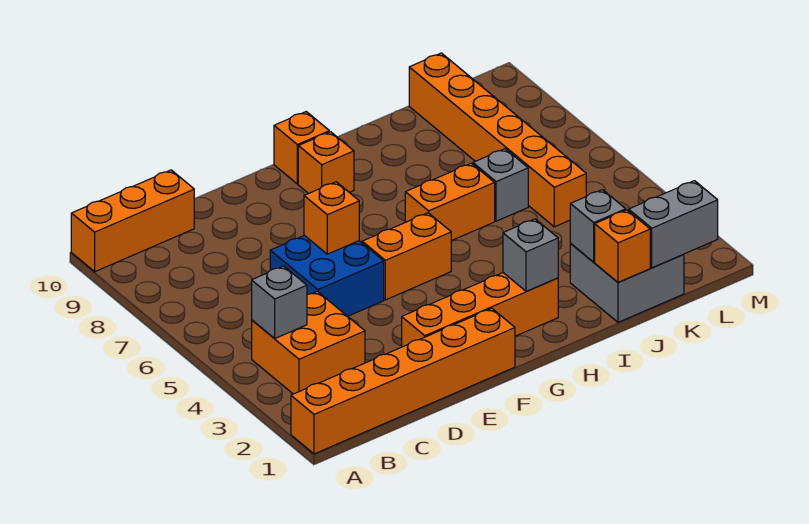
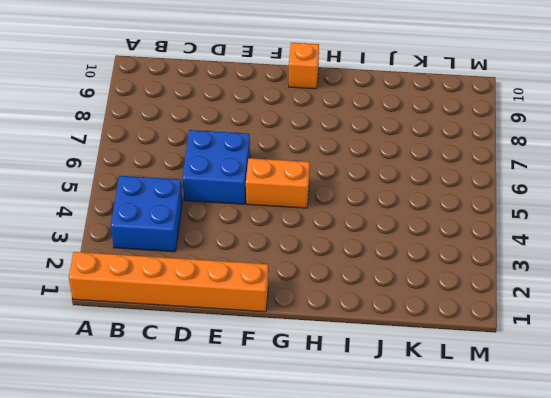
blue brick B3:C4 level 1 -> orange brick B3:C4 level 1
none -> orange brick A10:C10 level 1
none -> orange brick E2:H2 level 1
none -> orange brick G9 level 1

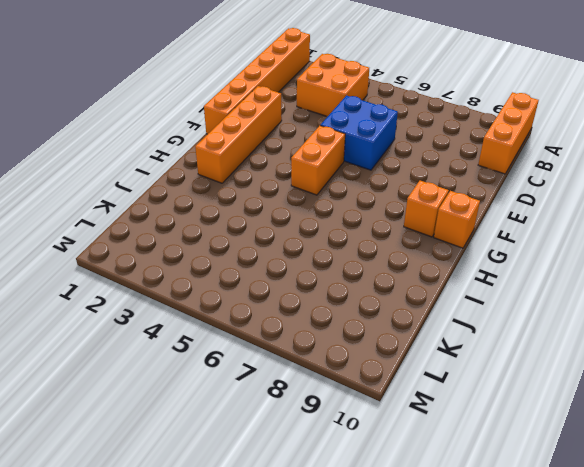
none -> orange brick H6:I6 level 1
none -> grey brick J1:K2 level 1
none -> grey brick J6 level 1

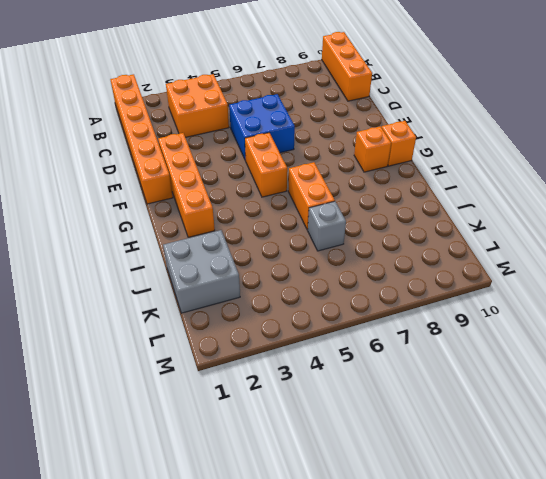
none -> orange brick K5:K10 level 1
none -> grey brick B4 level 2
none -> orange brick E6 level 2

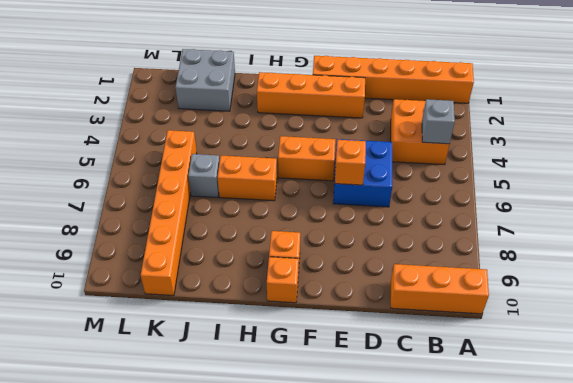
none -> grey brick H2 level 2
none -> orange brick J1 level 2
none -> grey brick J2 level 2

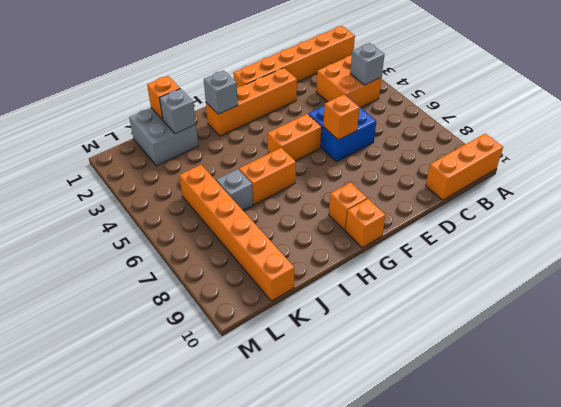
none -> grey brick K1:L1 level 2

